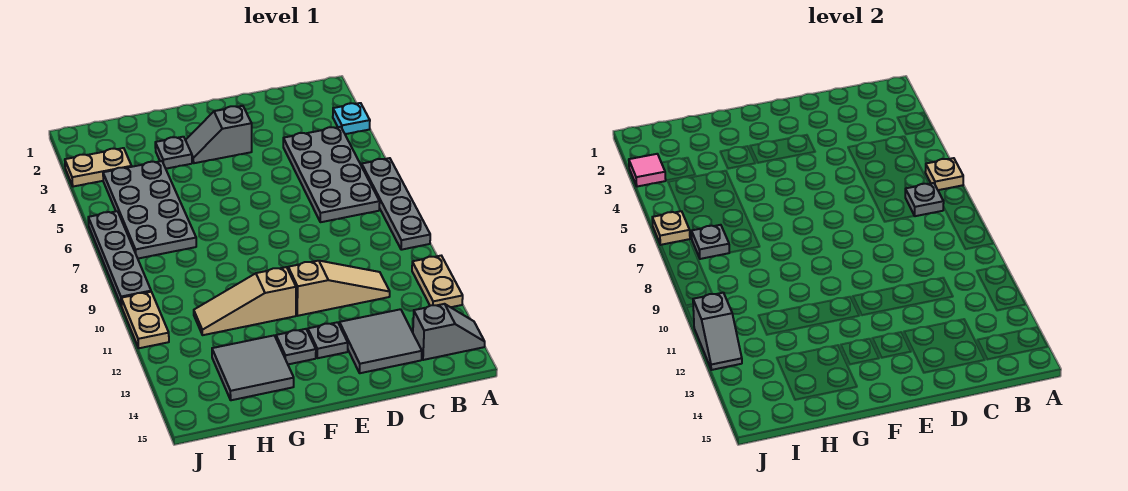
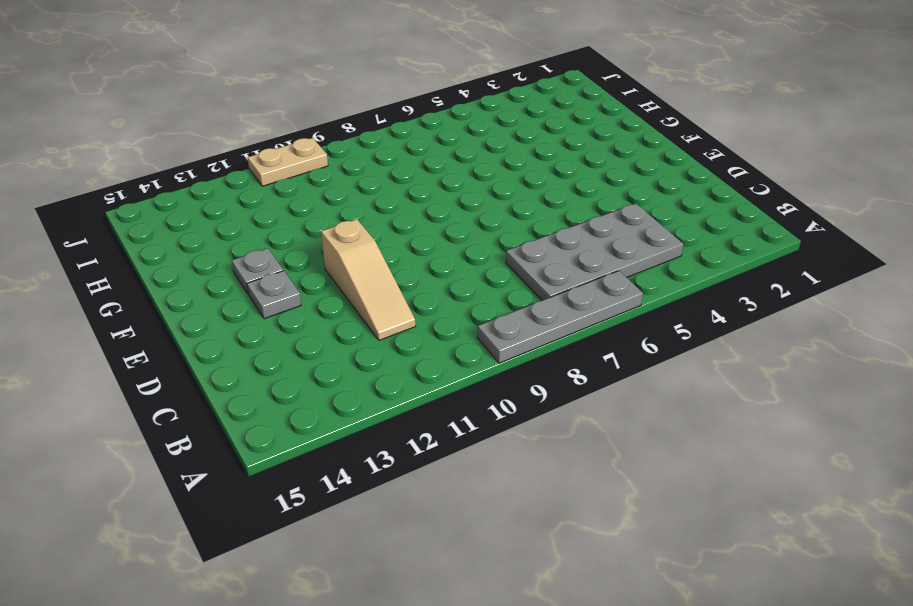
none -> cyan plate A3 level 1
none -> tan plate A11:A12 level 1
none -> grey slope A14:B14 level 1 top B

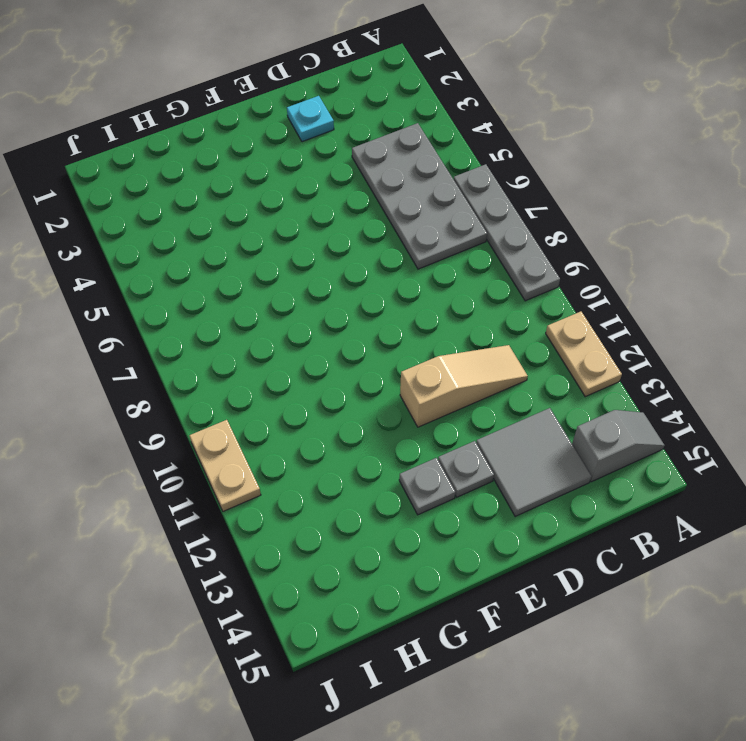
cyan plate D2 level 1 -> cyan plate A3 level 1
none -> grey slope E3:F3 level 1 top E
none -> tan slope F11:H11 level 1 top F
none -> grey plate G3 level 1

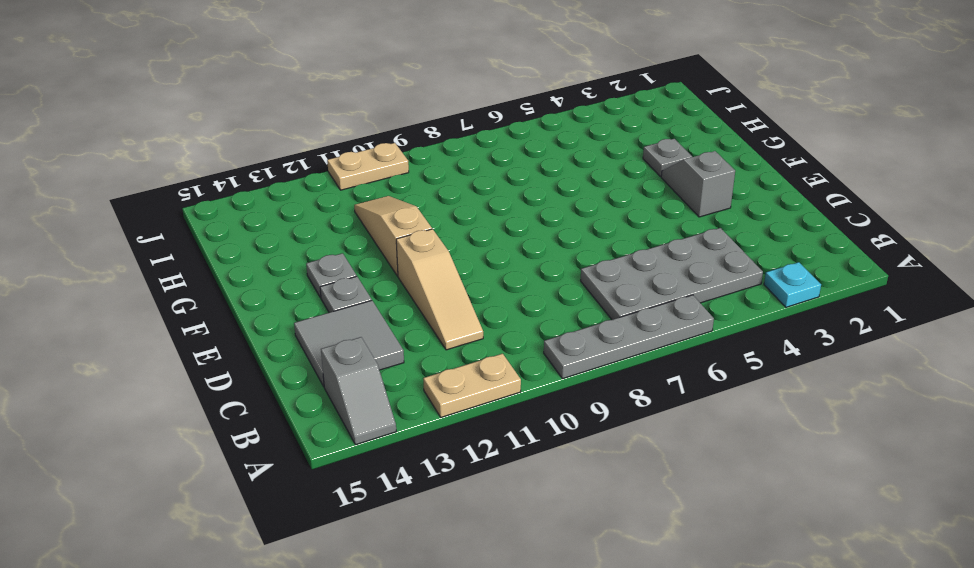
none -> grey tile G13:H14 level 1
none -> grey plate H4:I7 level 1
none -> tan plate I3:J3 level 1

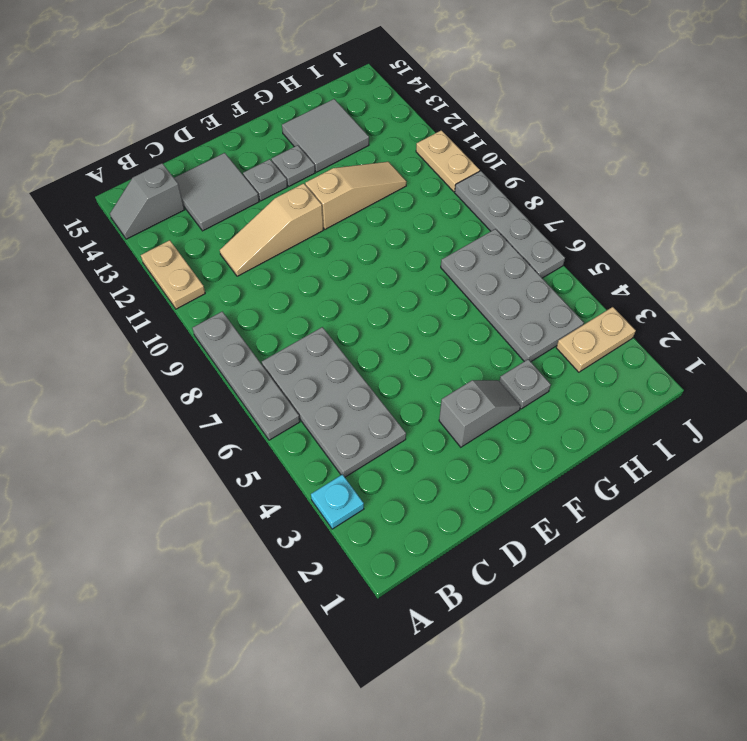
none -> tan plate A6 level 2
none -> grey plate B7 level 2
none -> grey plate I7 level 2

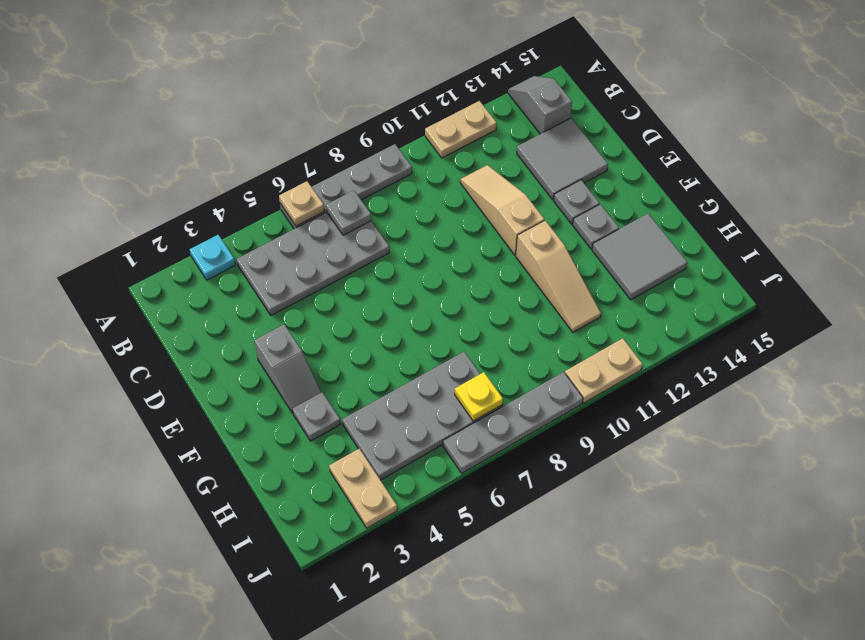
yellow plate I7 level 2 -> grey plate I7 level 2
none -> pink tile J3 level 2
none -> tan plate J6 level 2
none -> grey slope J11:J12 level 2 top 11

